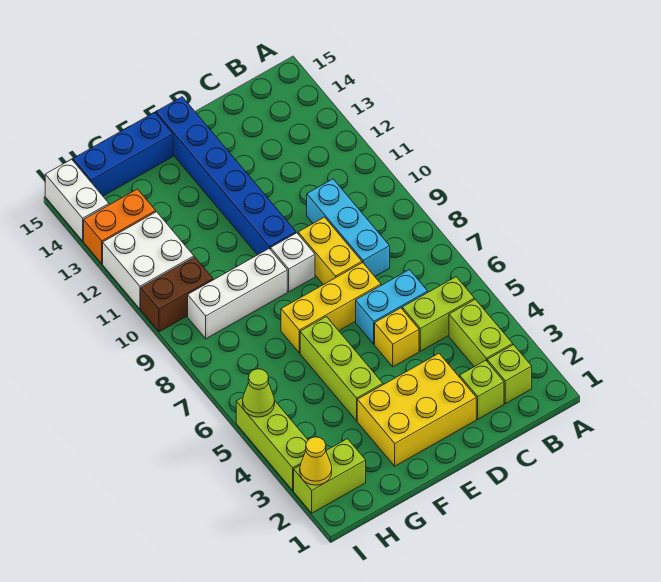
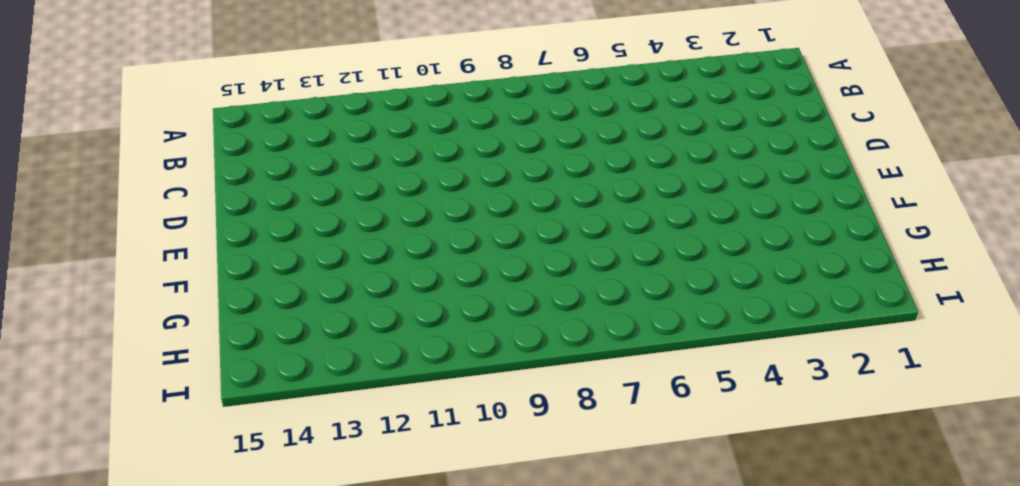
none -> lime brick B2 level 1
none -> lime brick B3:B4 level 1
none -> lime brick B5:C5 level 1

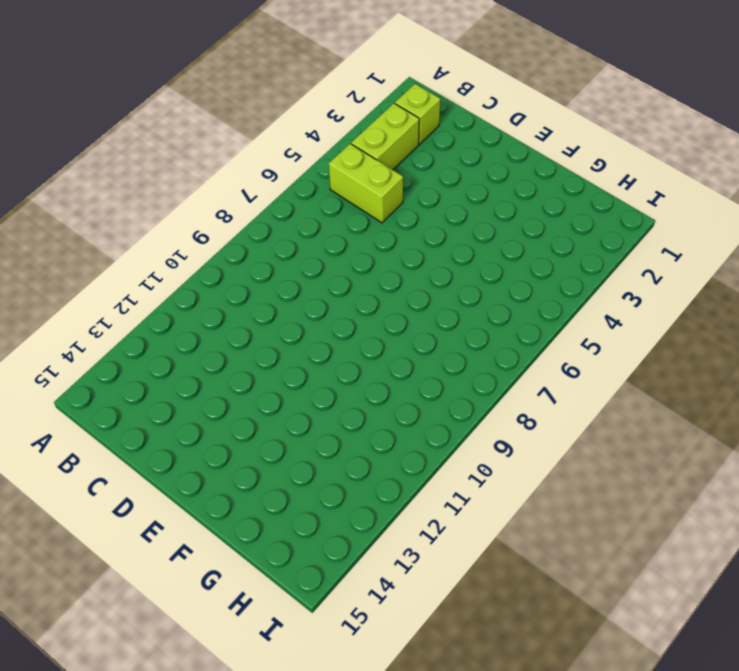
none -> lime brick C2 level 1
none -> cyan brick C6:D6 level 1
none -> cyan brick C8:C10 level 1

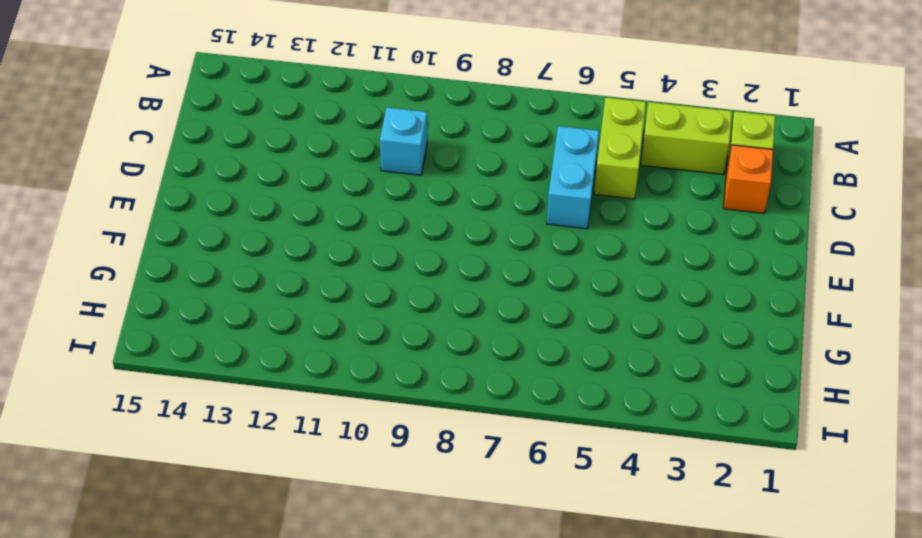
orange brick C2 level 1 -> lime brick C2 level 1
cyan brick C10 level 1 -> cyan brick C8:C10 level 1
none -> yellow brick D2:F3 level 1
none -> yellow brick D5 level 1
none -> yellow brick D7:F7 level 1

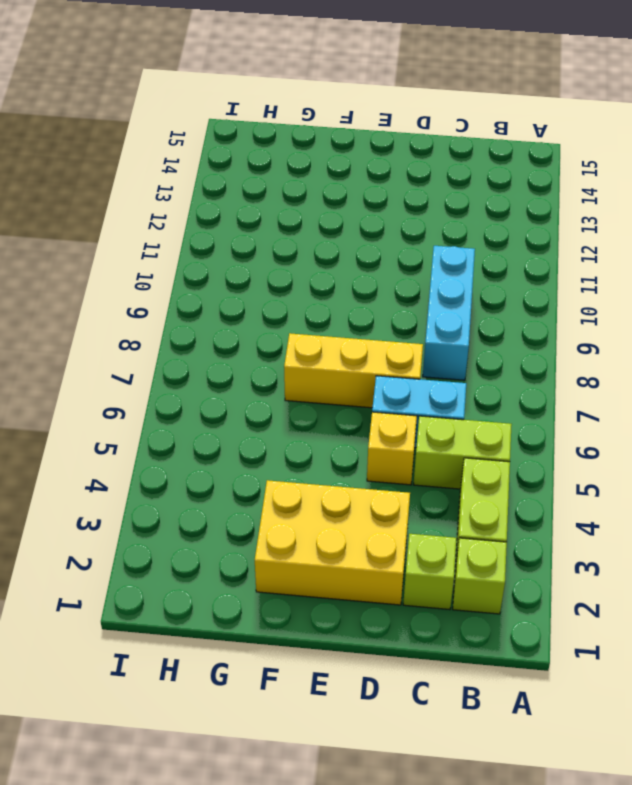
none -> yellow brick D8:D9 level 1
none -> white brick E9 level 1
none -> blue brick E10:E15 level 1

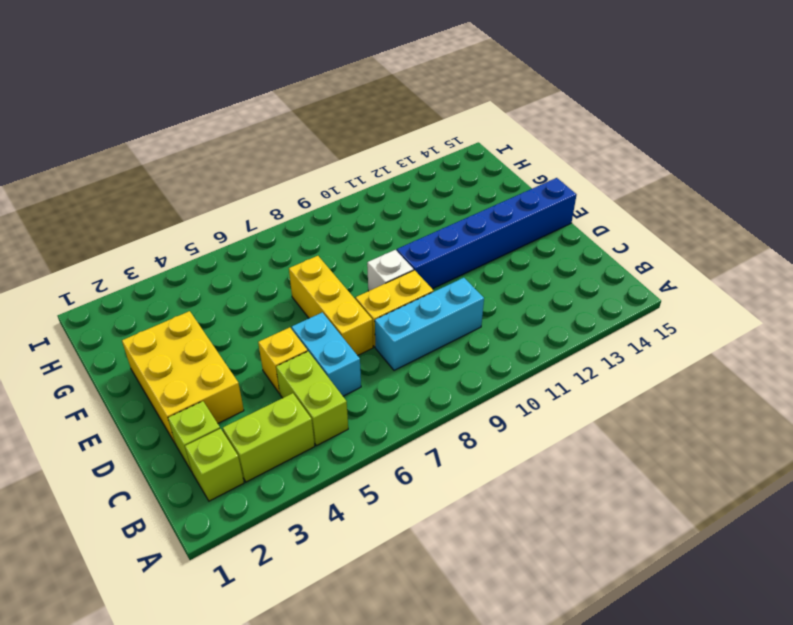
none -> lime brick F4:F6 level 1
none -> white brick F9:H9 level 1
none -> blue brick F15:H15 level 1

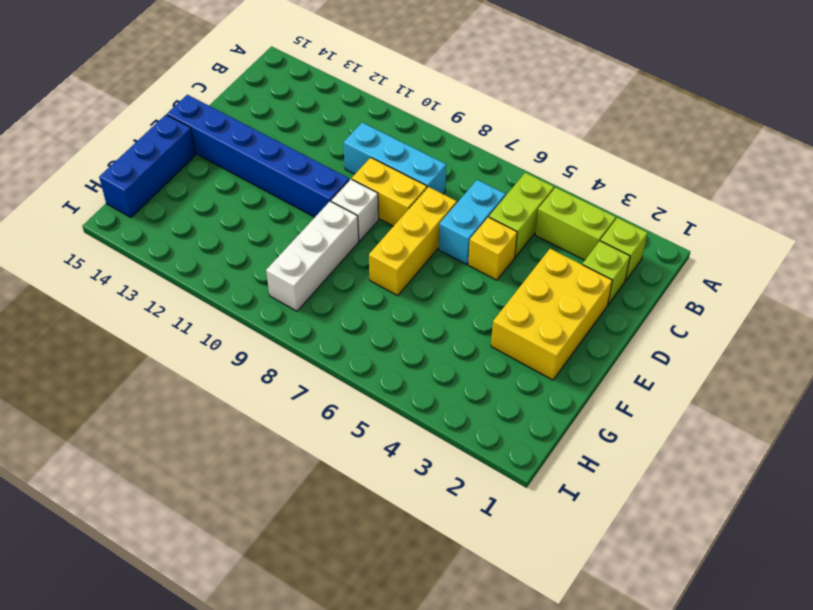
none -> lime brick F4:F6 level 1
none -> lime brick H2:I2 level 1
none -> brown brick H10:I10 level 1

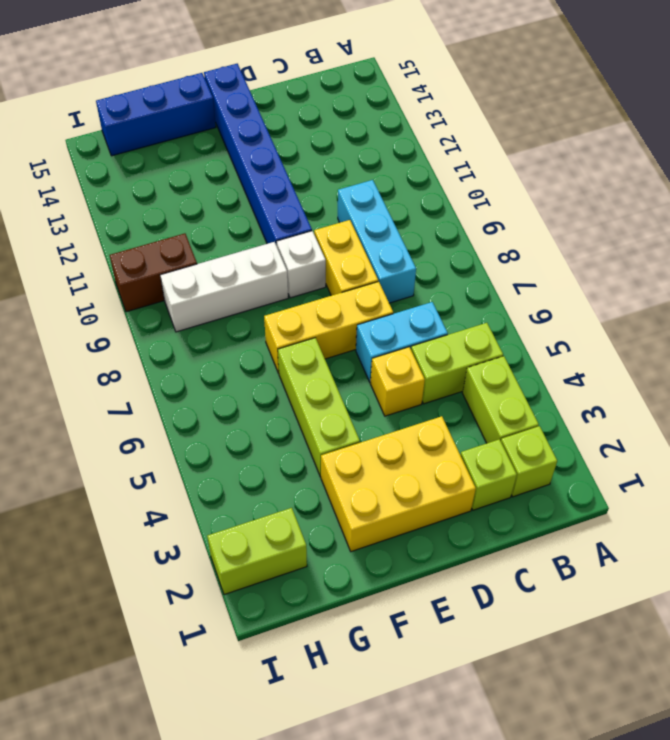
none -> white brick H11:I12 level 1
none -> orange brick H13:I13 level 1
none -> lime brick I3:I5 level 1

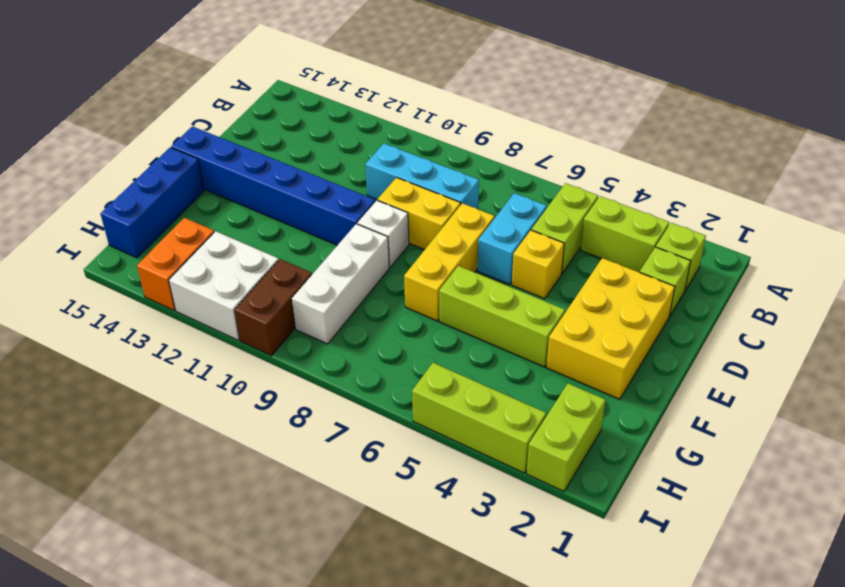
none -> white brick I14:I15 level 1
none -> yellow cone I2 level 2
none -> lime cone I5 level 2

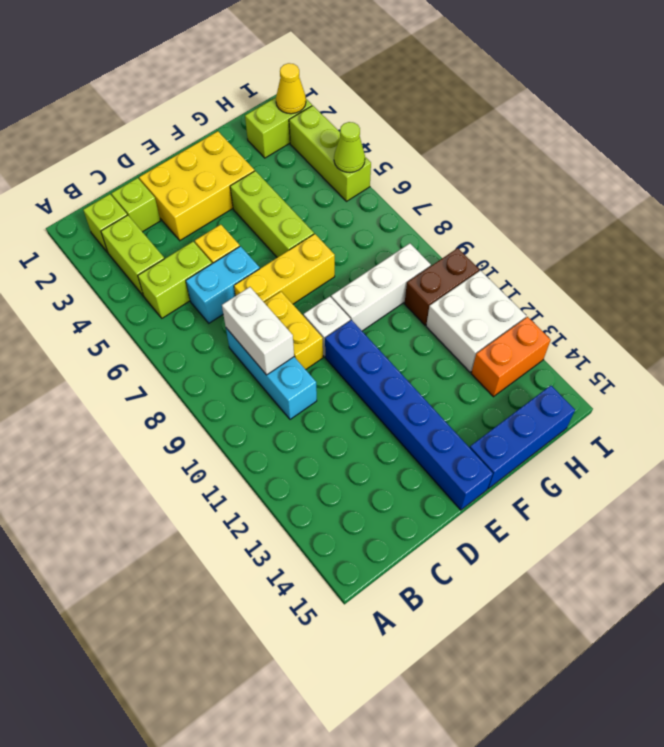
white brick C8:C9 level 2 -> white brick I14:I15 level 1

